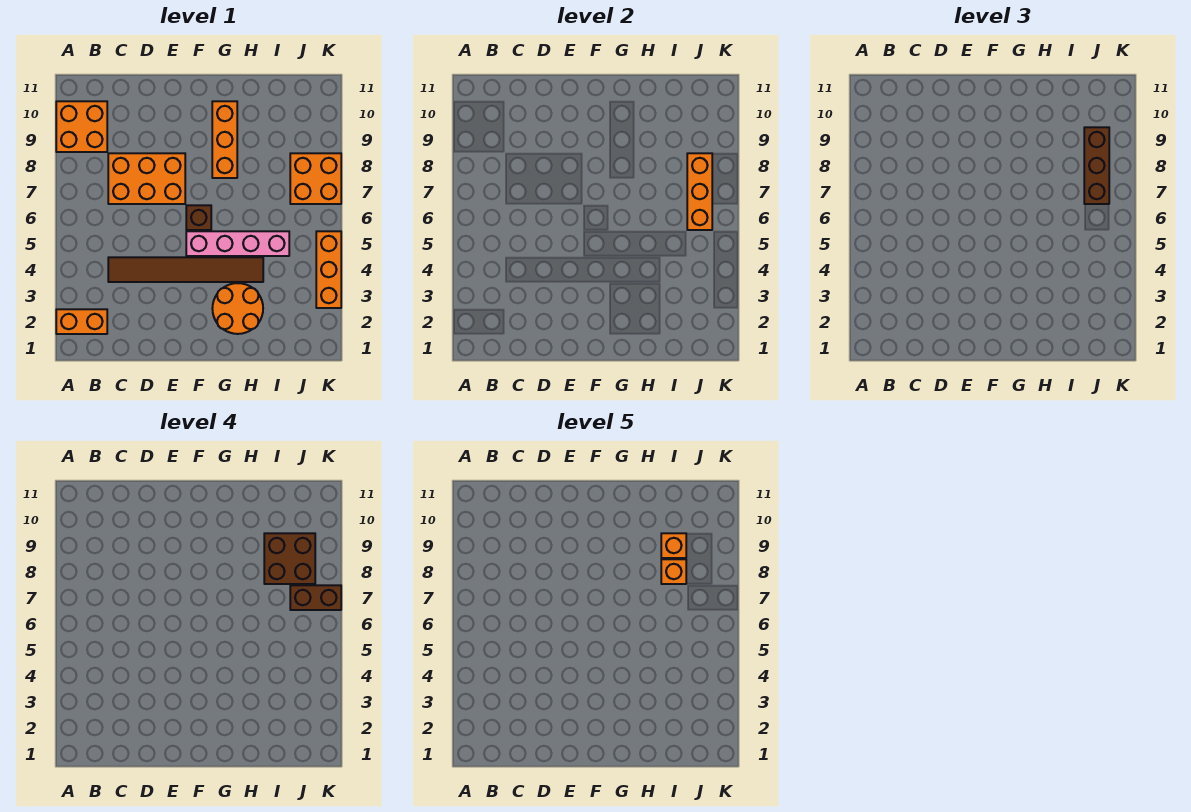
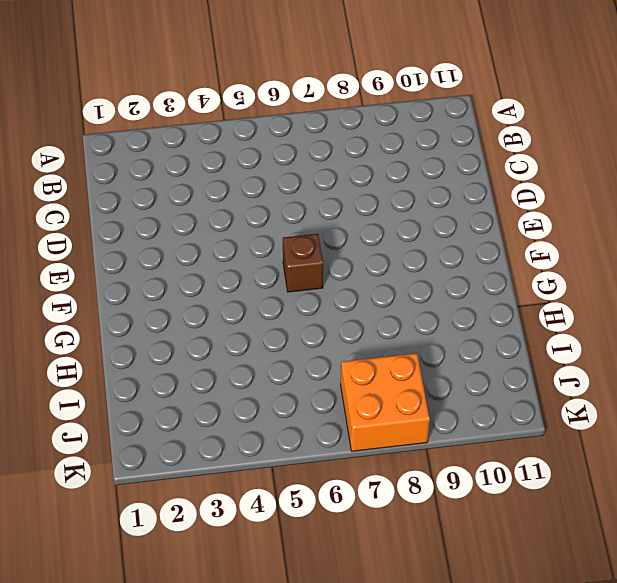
none -> orange brick A2:B2 level 1
none -> orange brick A9:B10 level 1
none -> brown tile C4:H4 level 1

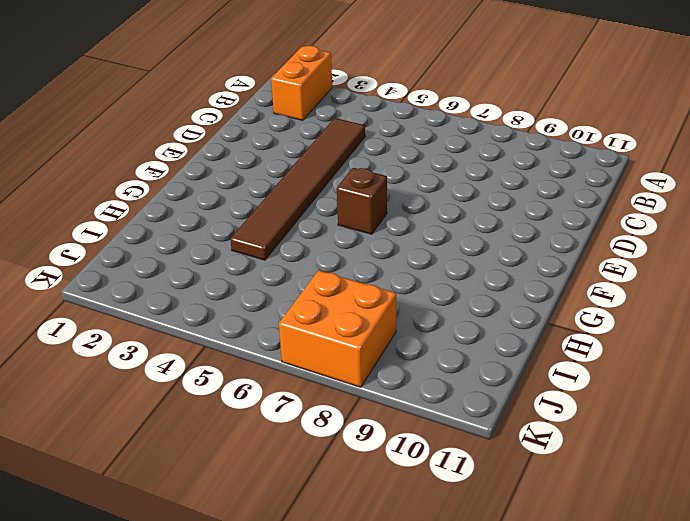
none -> orange brick A9:B10 level 1
none -> orange brick C7:E8 level 1
none -> pink brick F5:I5 level 1

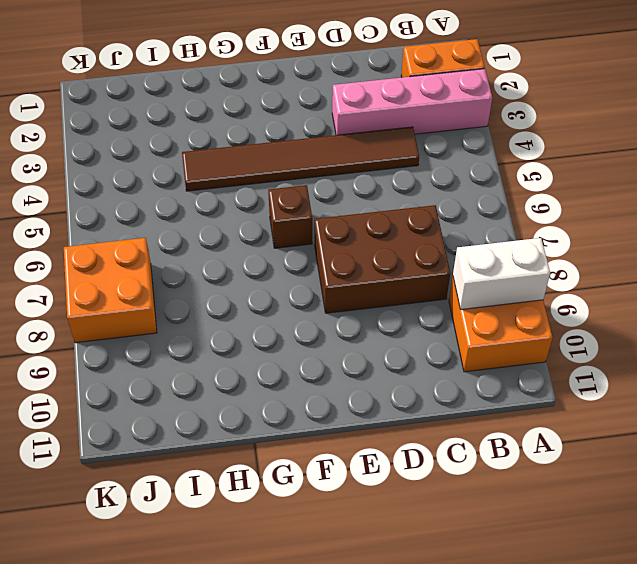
pink brick A3:D3 level 1 -> pink brick F5:I5 level 1
white brick A9:B9 level 2 -> none
brown brick C7:E8 level 1 -> orange brick C7:E8 level 1
none -> orange round brick G2:H3 level 1
none -> orange brick G8:G10 level 1
none -> orange brick K3:K5 level 1

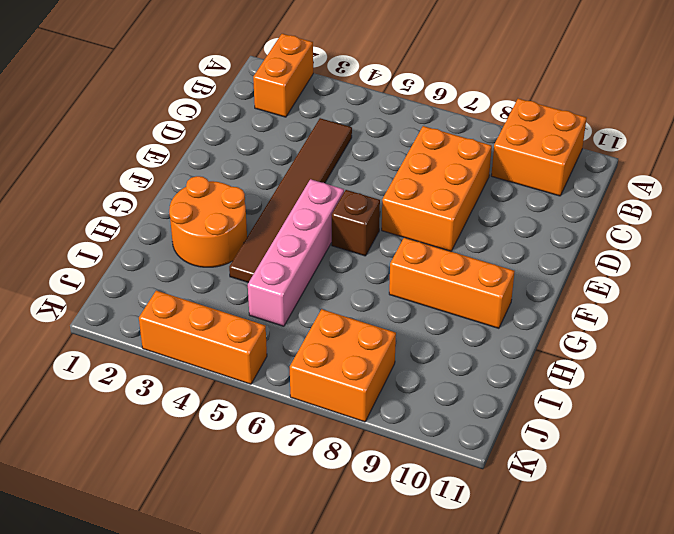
none -> orange brick J6:J8 level 2
none -> brown brick J7:J9 level 3
none -> brown brick I8:J9 level 4

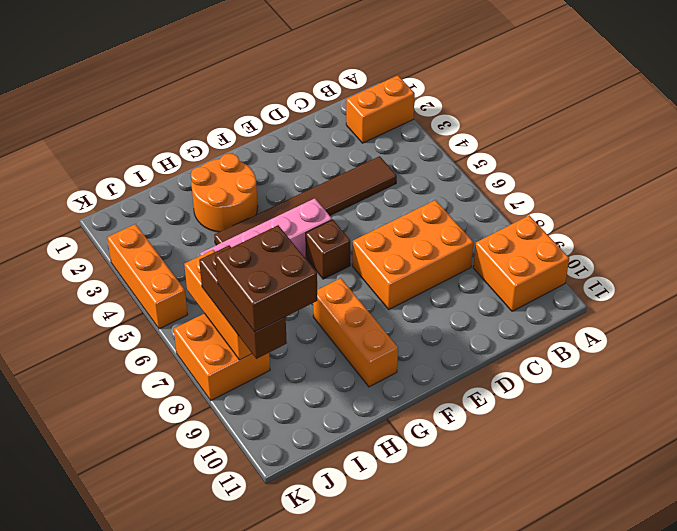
none -> brown brick J7:K7 level 4
none -> orange brick I8 level 5
none -> orange brick I9 level 5

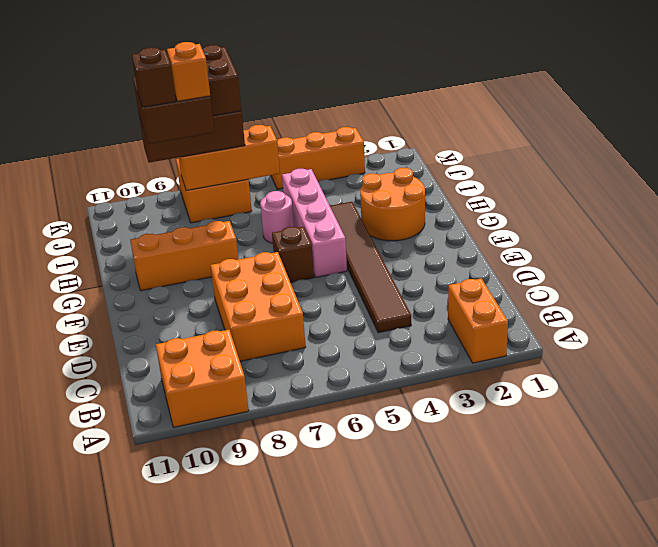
pink round brick H6 level 1 -> none
brown brick I9 level 5 -> orange brick I9 level 5

